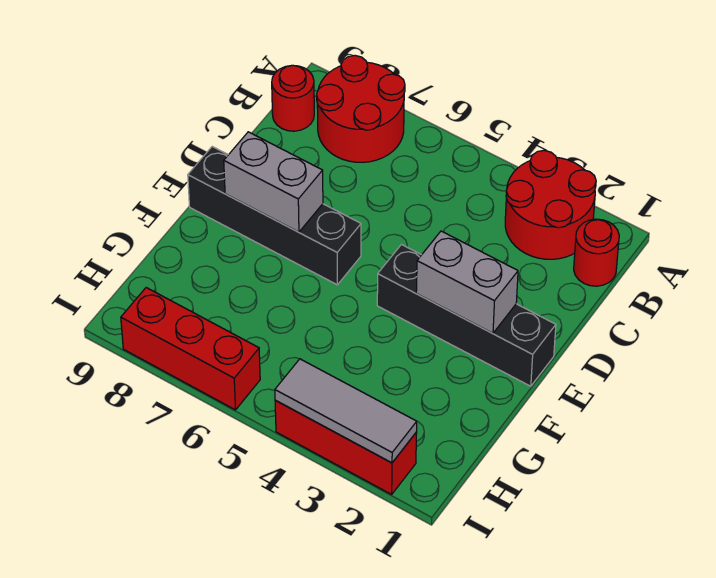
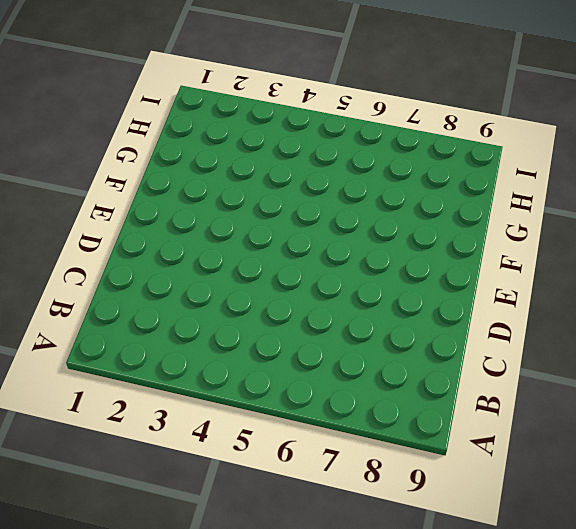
none -> red round brick A2:B3 level 1
none -> red round brick A7:B8 level 1

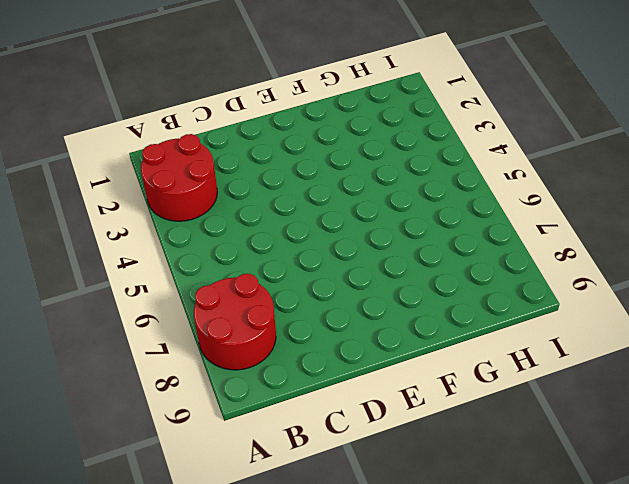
none -> red round brick B1 level 1
none -> red round brick B9 level 1

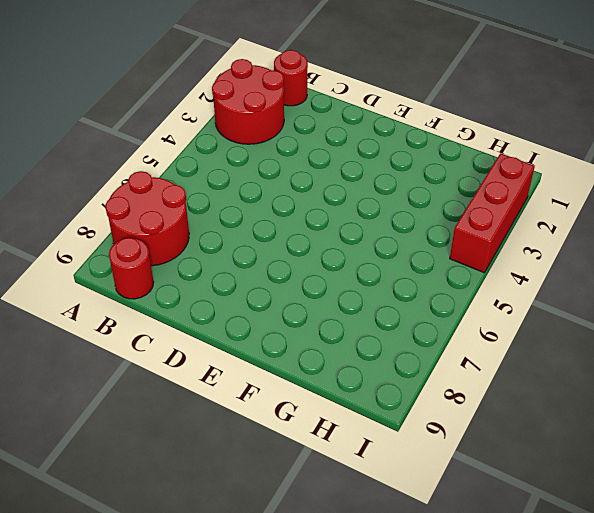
none -> black brick E1:E4 level 1
none -> black brick E6:E9 level 1

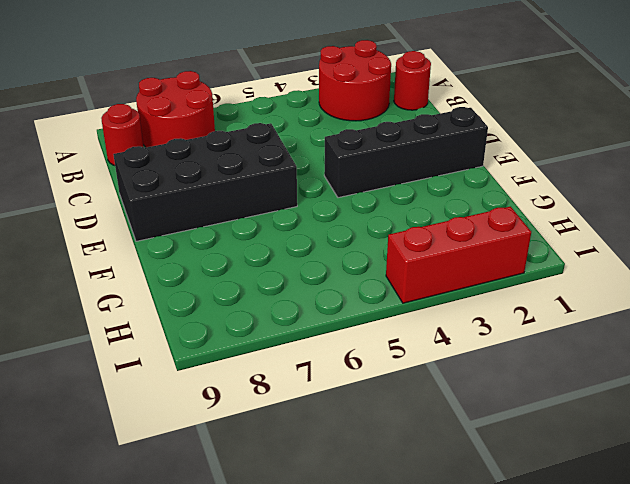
black brick D6:E9 level 1 -> black brick E6:E9 level 1
none -> red brick I6:I8 level 1
none -> grey brick E2:E3 level 2

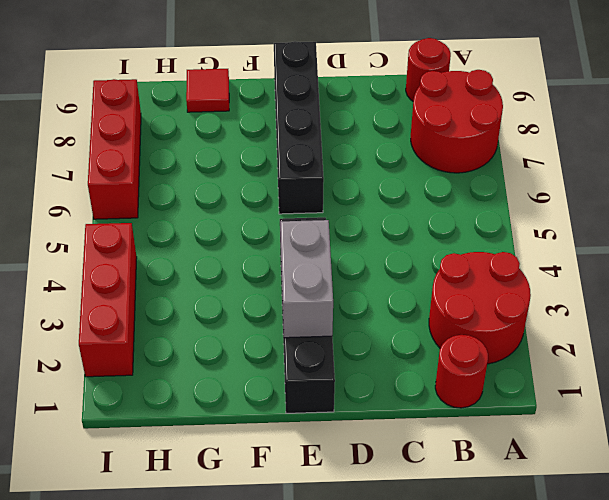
red tile G9 level 1 -> none
none -> grey brick E7:E8 level 2
none -> grey tile I2:I4 level 2

